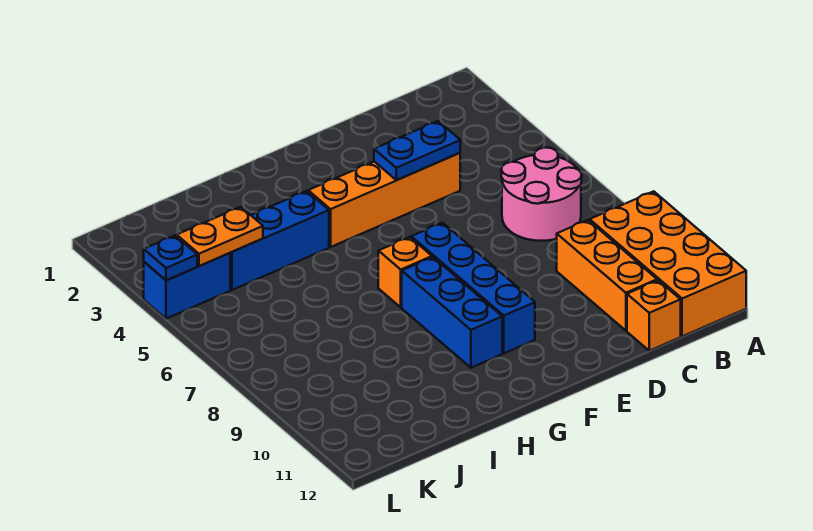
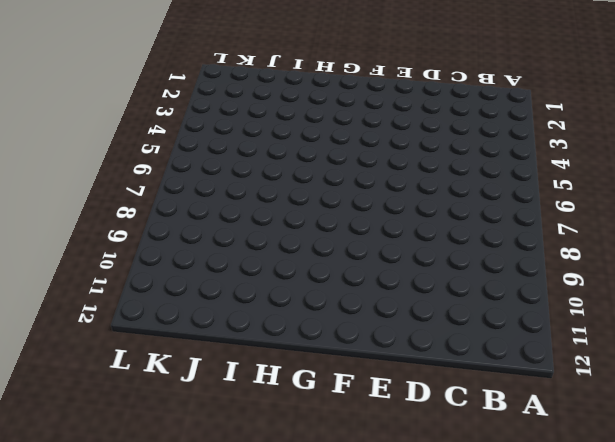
none -> orange brick A9:B12 level 1
none -> pink round brick B6:C7 level 1
none -> orange brick C9:C11 level 1

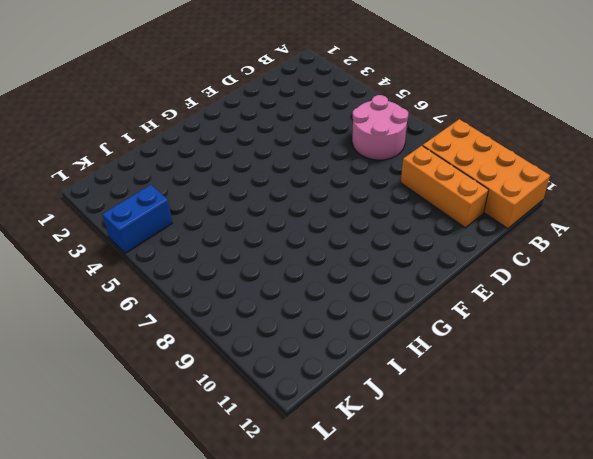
none -> orange brick C12 level 1
none -> orange brick D4:G4 level 1
none -> blue brick F7:F10 level 1

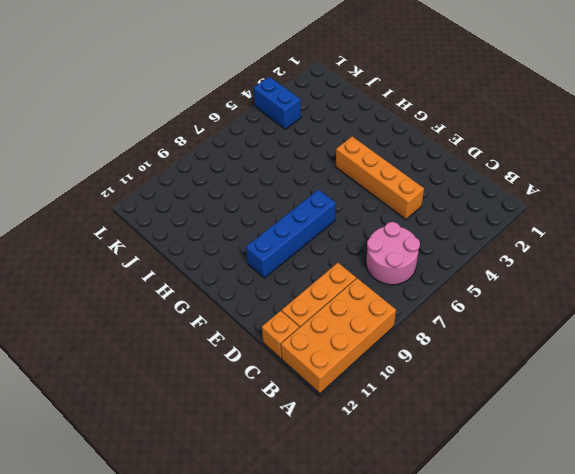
none -> orange brick G7 level 1
none -> blue brick G8:G10 level 1
none -> blue brick H4:J4 level 1

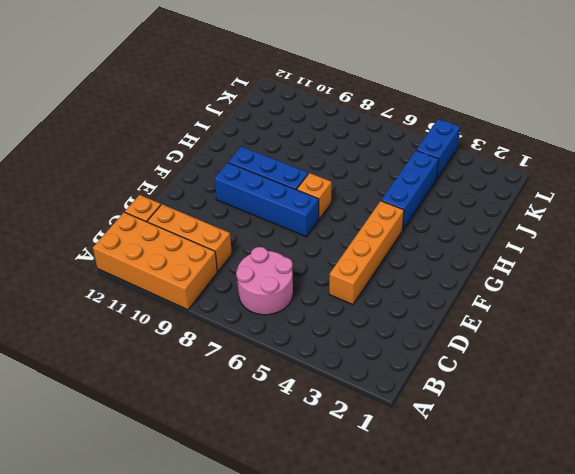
none -> blue plate D4:E4 level 2
none -> orange plate J4:K4 level 2
none -> blue plate L4 level 2

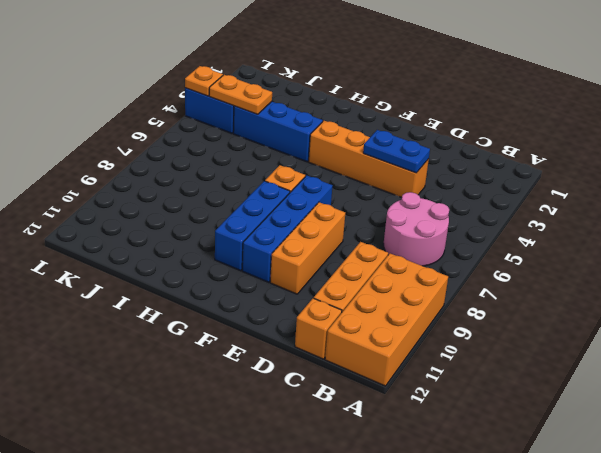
orange brick E8:E10 level 1 -> none
orange plate L4 level 2 -> blue plate L4 level 2

